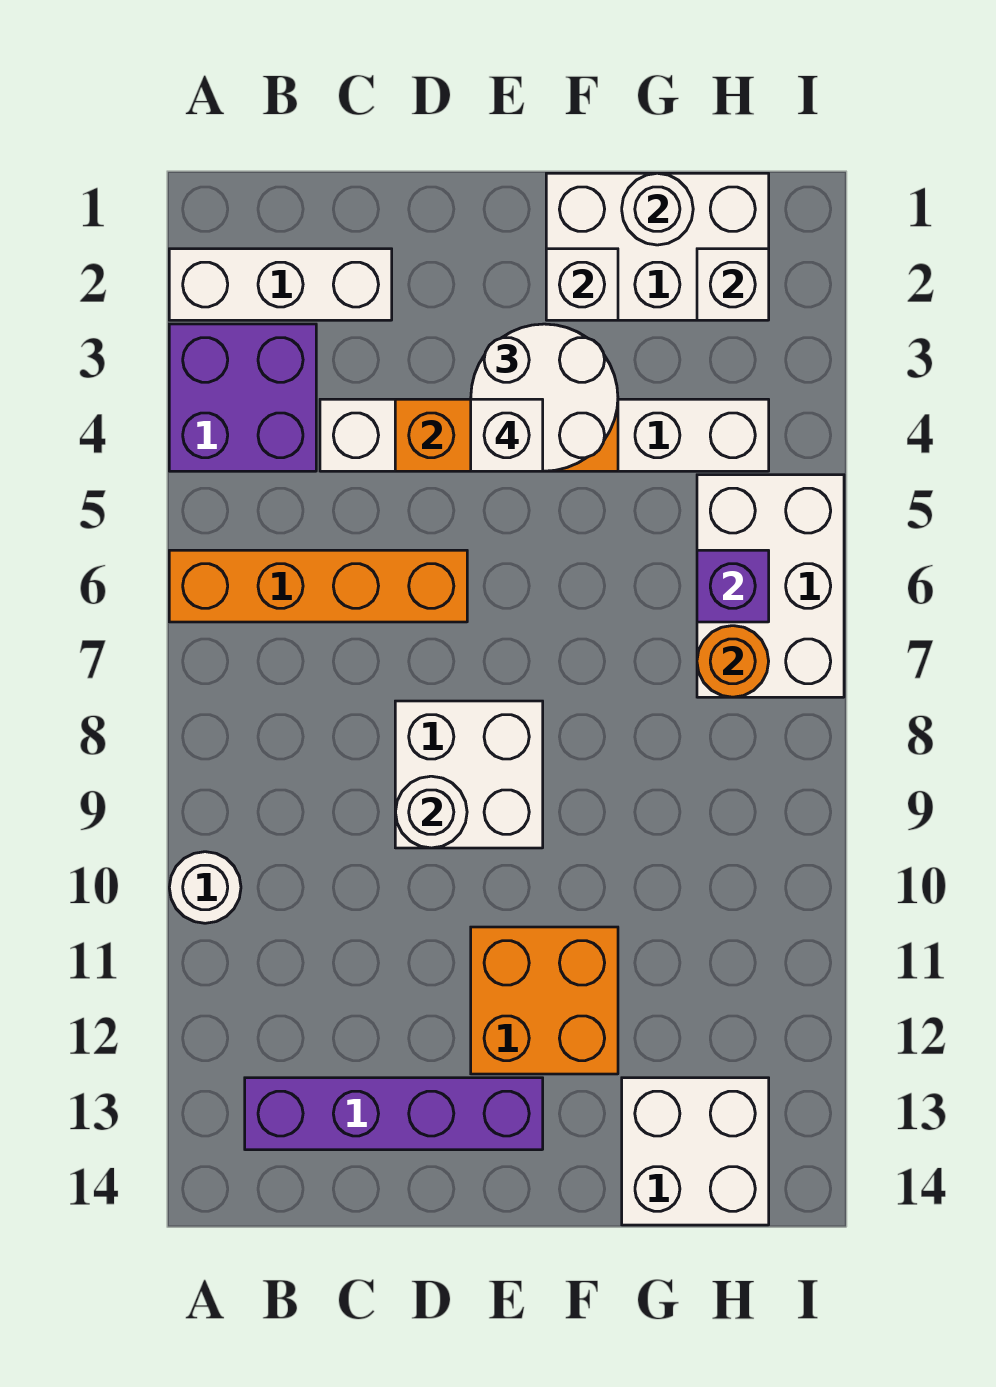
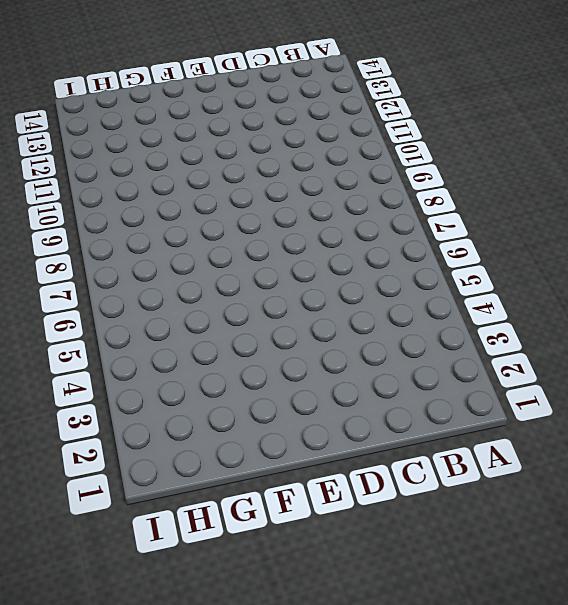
none -> white brick A2:C2 level 1
none -> purple brick A3:B4 level 1
none -> orange brick A6:D6 level 1

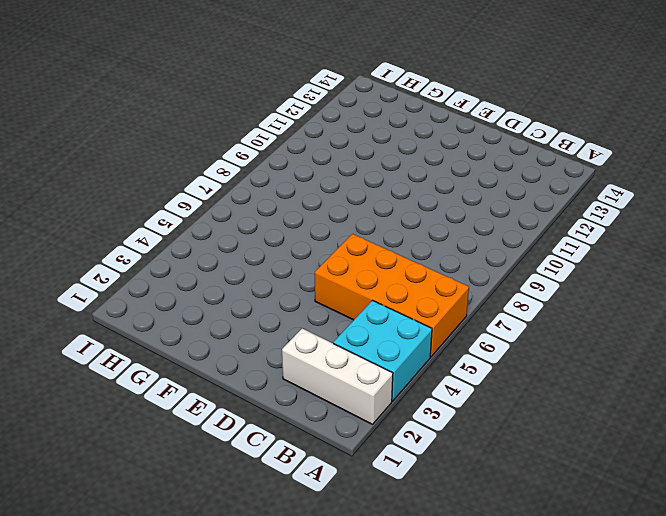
cyan brick A3:B4 level 1 -> purple brick A3:B4 level 1
orange brick A5:D6 level 1 -> orange brick A6:D6 level 1
none -> white round brick A10 level 1
none -> purple brick B13:E13 level 1
none -> white brick C4:H4 level 1

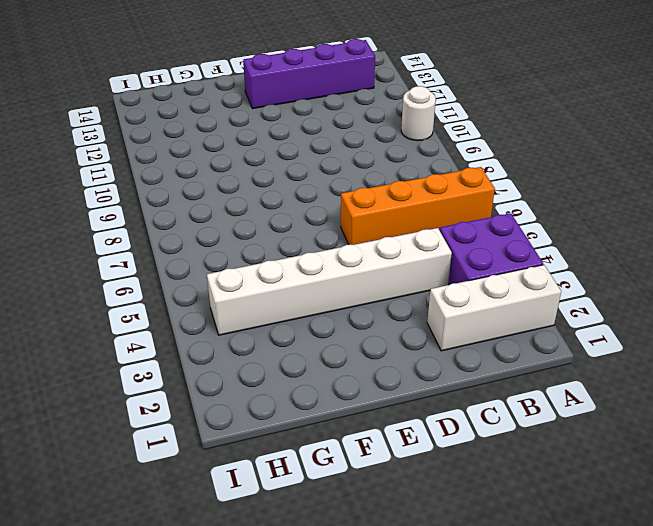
none -> white brick D8:E9 level 1
none -> orange brick E11:F12 level 1
none -> white brick F1:H2 level 1

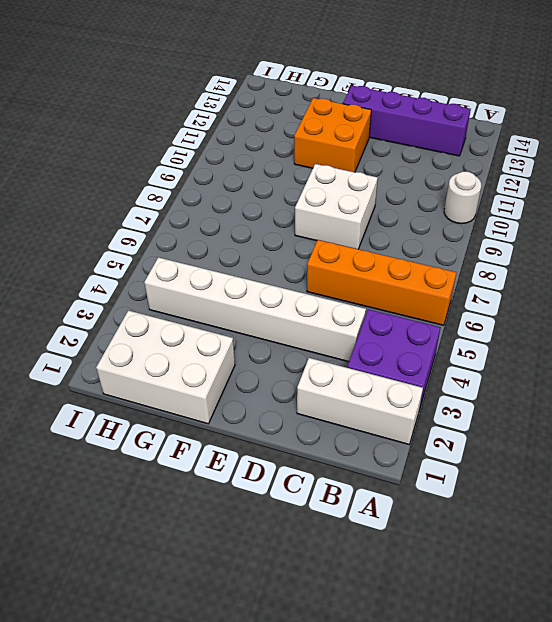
none -> white brick G13:H14 level 1
none -> white brick H5:I7 level 1
none -> orange brick D4:F4 level 2

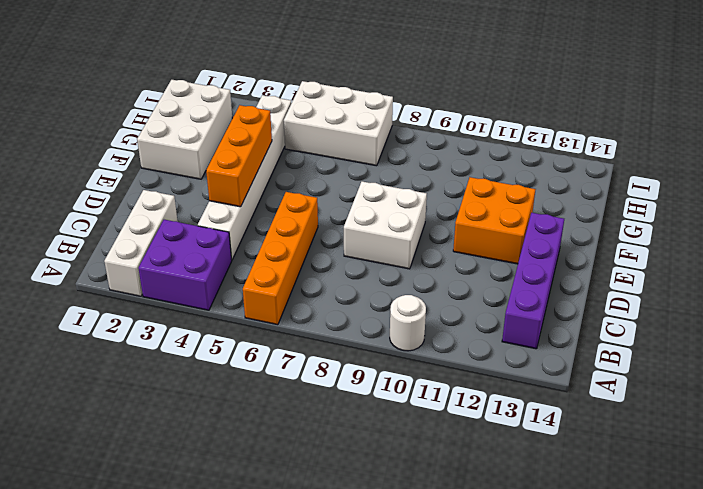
none -> white brick G13:H14 level 1
none -> white round brick D9 level 2
none -> white brick F2 level 2

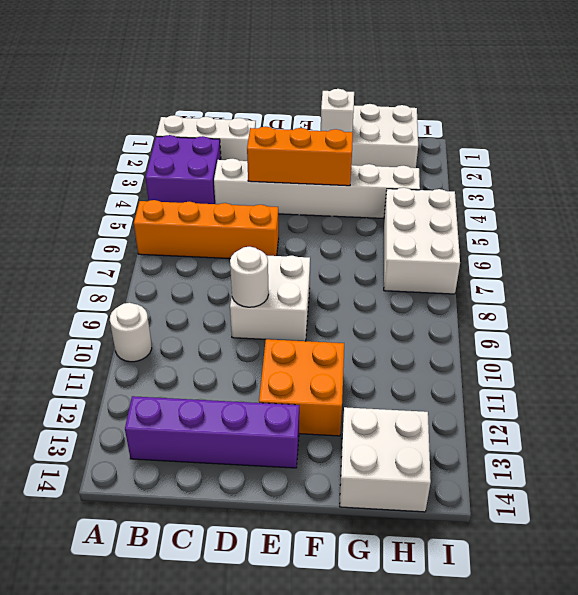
none -> white round brick G1 level 2
none -> white brick H2 level 2
none -> purple brick H6 level 2

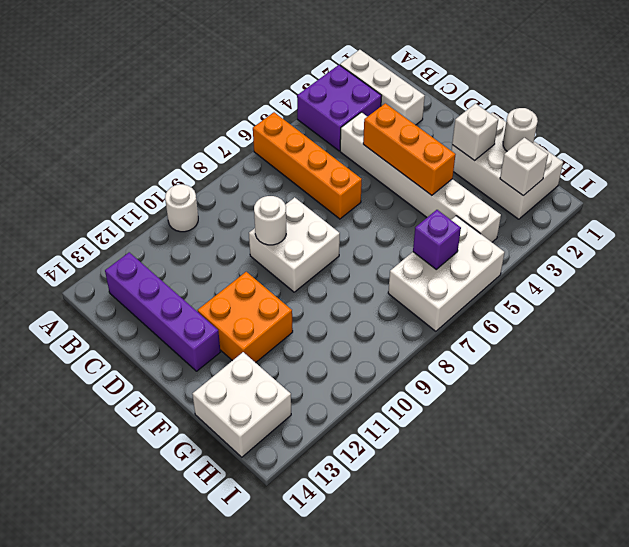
none -> orange round brick H7 level 2
none -> white round brick E3:F4 level 3
none -> white brick E4 level 4

